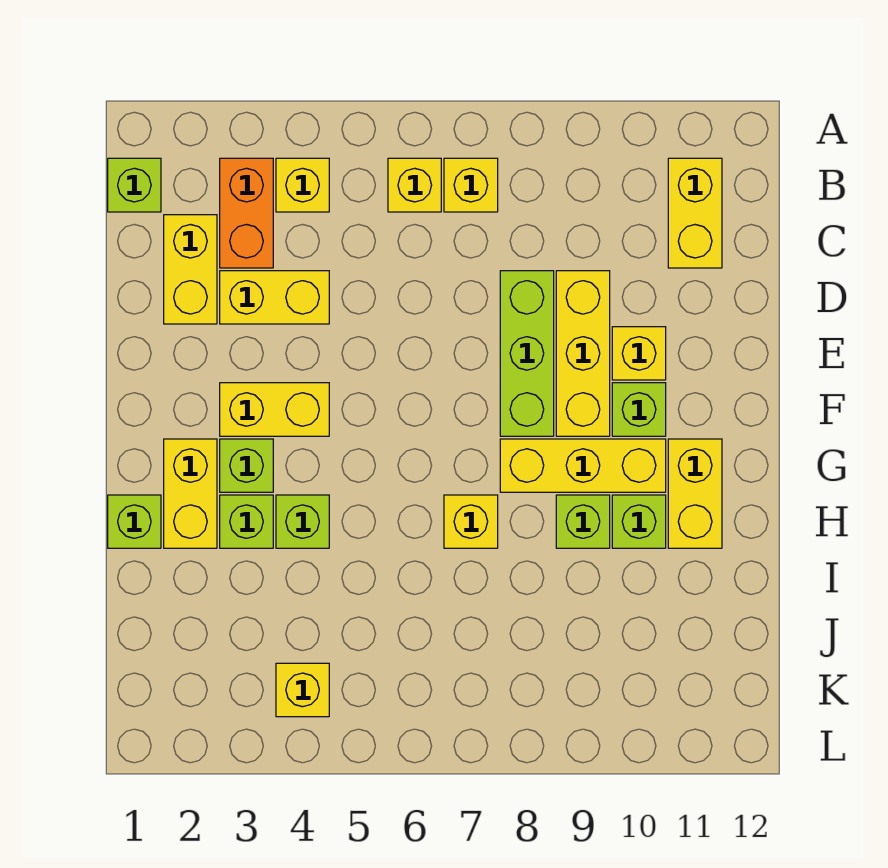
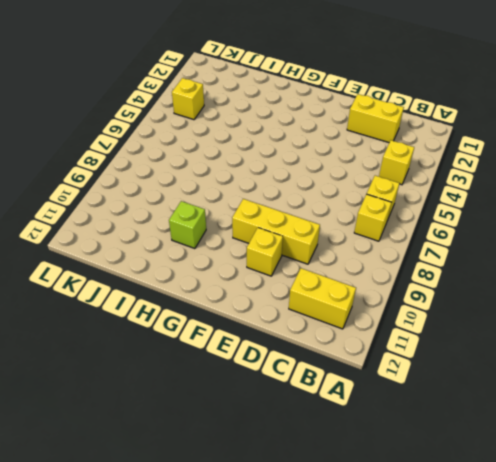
none -> lime brick B1 level 1
none -> orange brick B3:C3 level 1
none -> yellow brick D3:D4 level 1

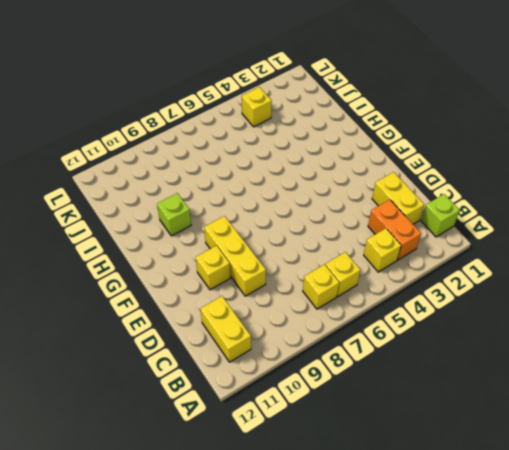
none -> yellow brick D3:D4 level 1
none -> lime brick D8:F8 level 1
none -> yellow brick F3:F4 level 1

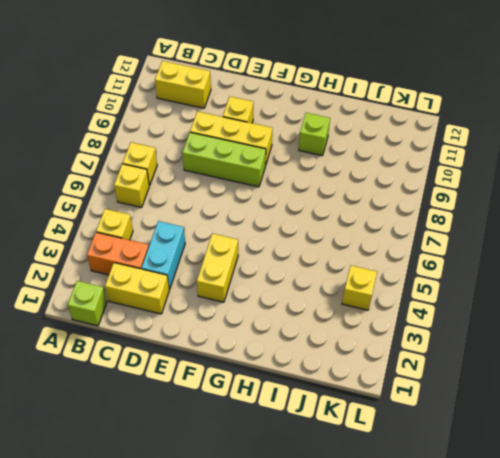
cyan brick D3:D4 level 1 -> yellow brick D3:D4 level 1
none -> lime brick F10 level 1
none -> yellow brick G2:H2 level 1
none -> lime brick G3 level 1

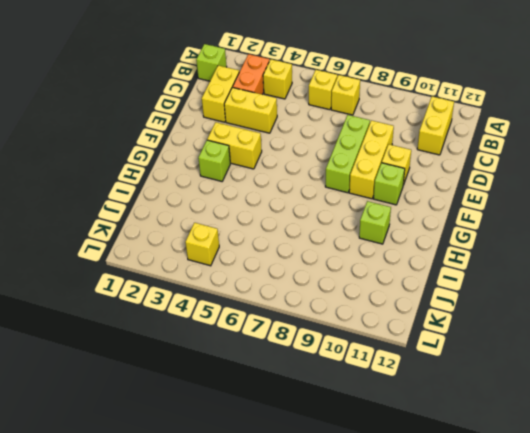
none -> yellow brick G2:H2 level 1
none -> yellow brick G8:G10 level 1
none -> yellow brick G11:H11 level 1

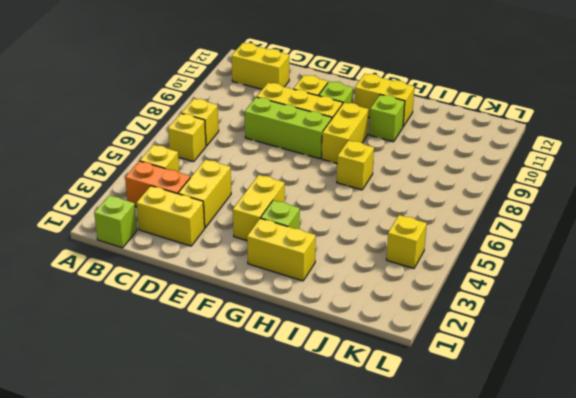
yellow brick G8:G9 level 1 -> yellow brick G8:G10 level 1
none -> lime brick H1 level 1
none -> lime brick H3 level 1
none -> lime brick H4 level 1

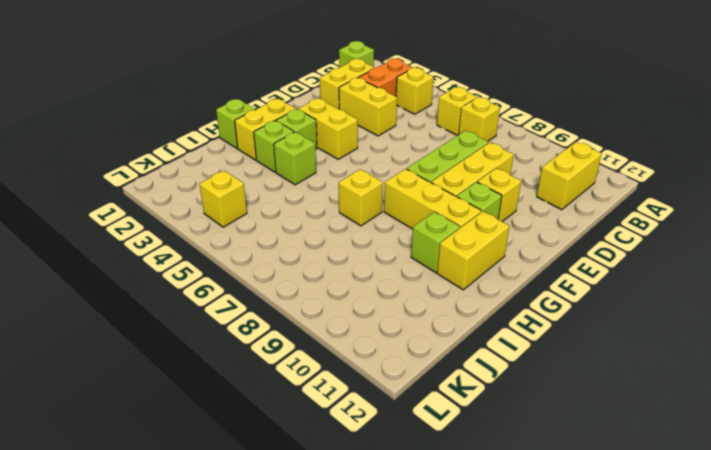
none -> lime brick H9 level 1

